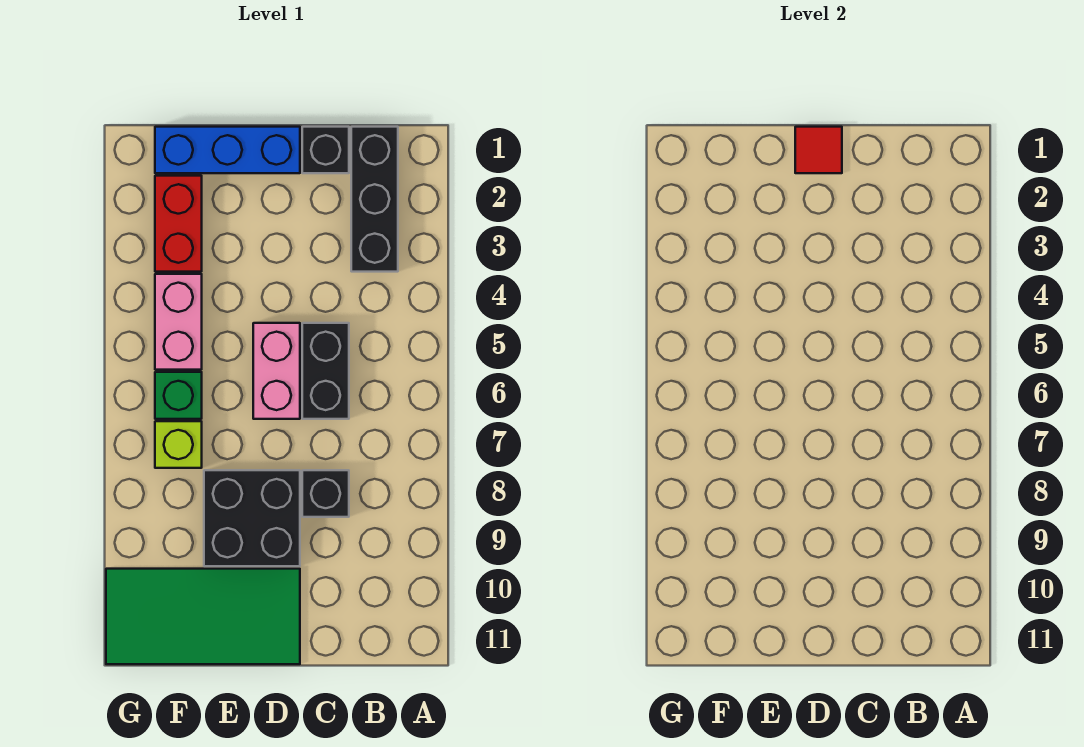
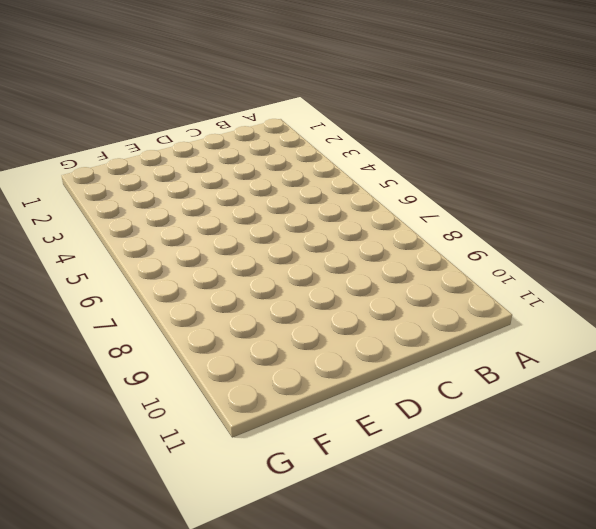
none -> black brick B1:B3 level 1
none -> black brick C1 level 1
none -> black brick C5:C6 level 1

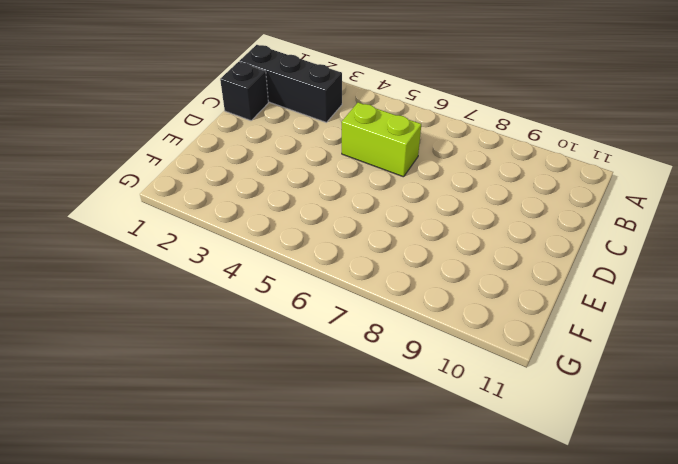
lime brick C5:C6 level 1 -> black brick C5:C6 level 1
none -> black brick C8 level 1
none -> blue brick D1:F1 level 1
none -> pink brick D5:D6 level 1

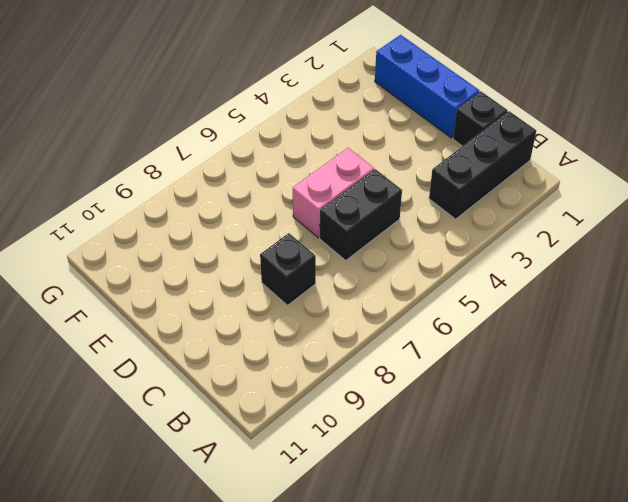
none -> black brick D8:E9 level 1
none -> green tile D10:G11 level 1
none -> red brick F2:F3 level 1

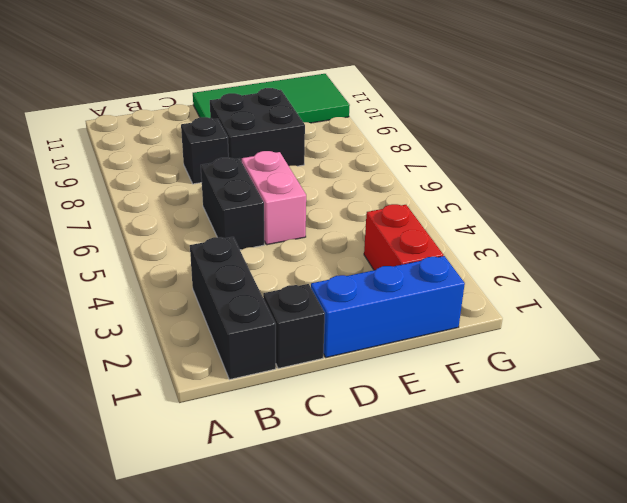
none -> pink brick F4:F5 level 1
none -> green brick F6 level 1
none -> lime brick F7 level 1

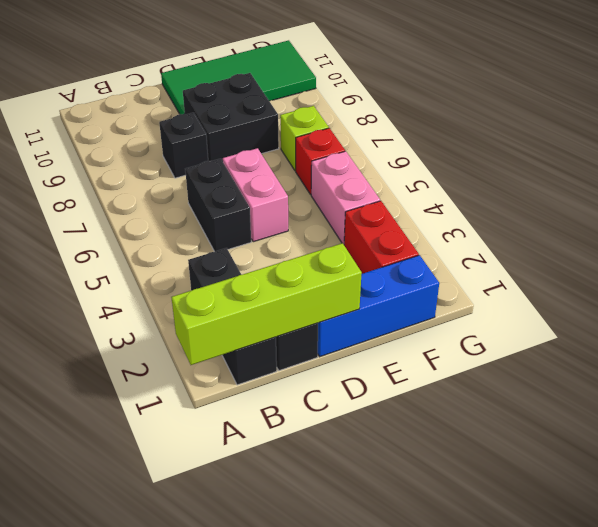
lime brick A1:D1 level 2 -> red tile D1 level 2
red brick F6 level 1 -> green brick F6 level 1

